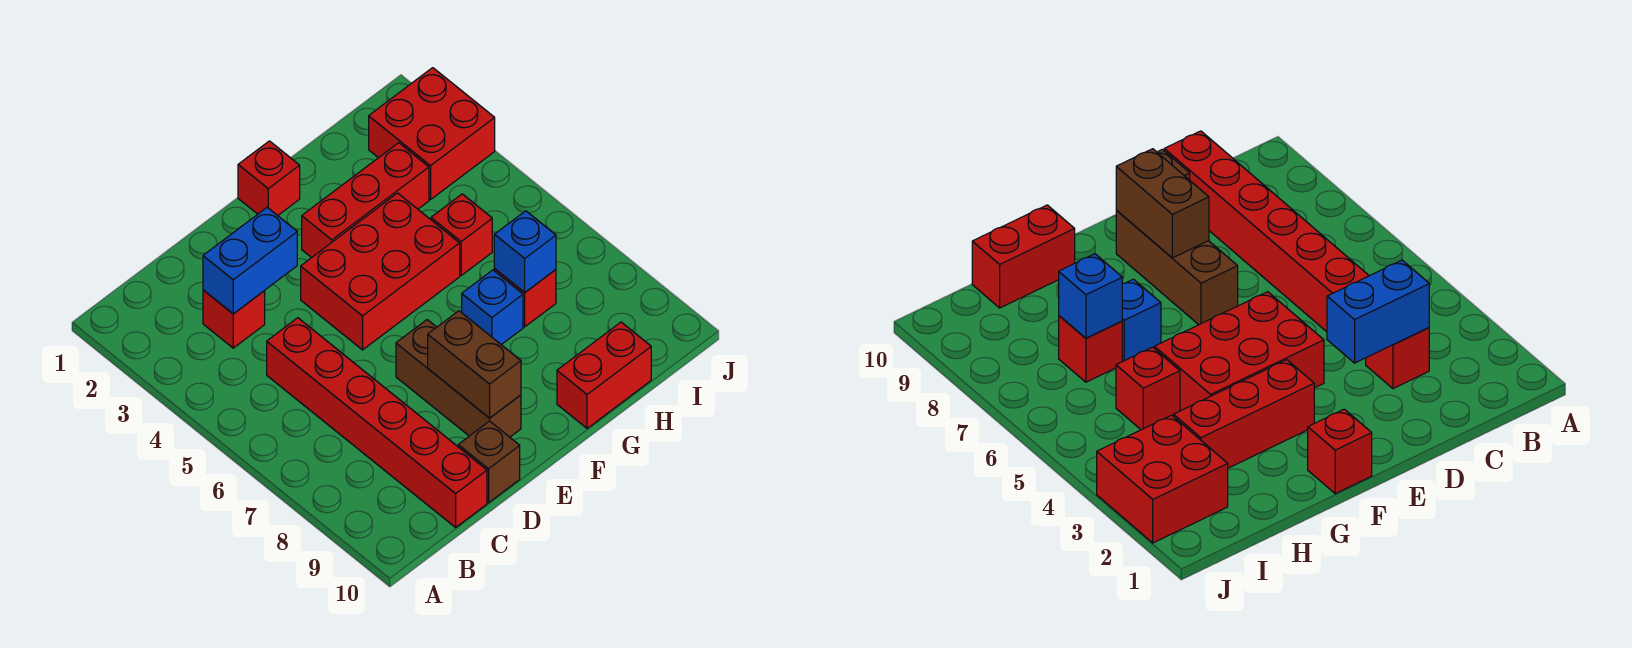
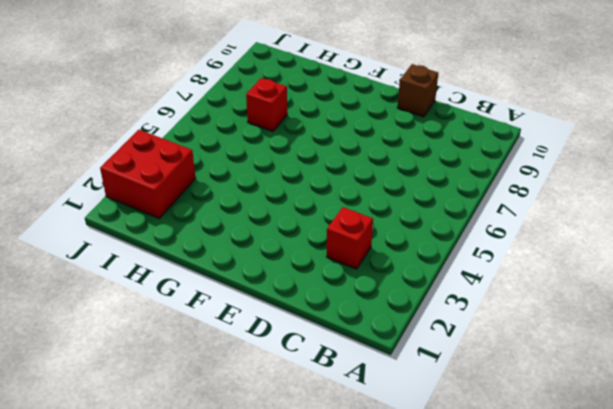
none -> red brick C5:C10 level 1
none -> red brick E4:G5 level 1
none -> brown brick E7:E9 level 1

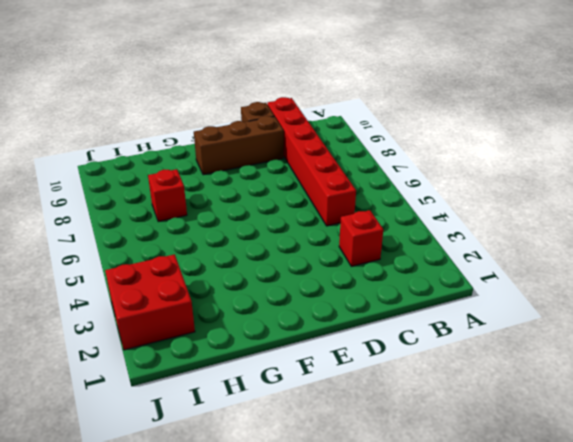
brown brick D9:F9 level 1 -> brown brick E7:E9 level 1
none -> red brick E4:G5 level 1
none -> red brick F1 level 1
none -> red brick F3:H3 level 1

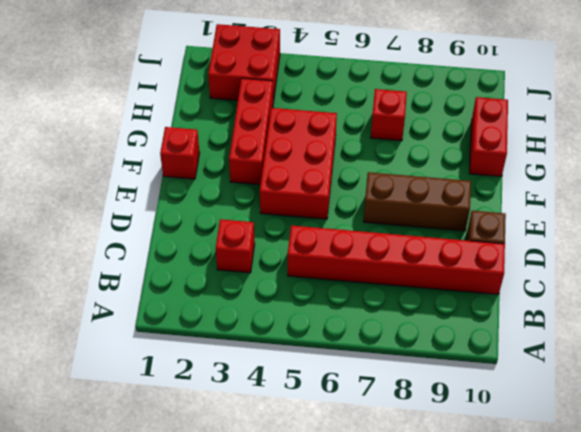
none -> blue brick G7 level 1
none -> red brick H5 level 1
none -> blue brick C3:D3 level 2

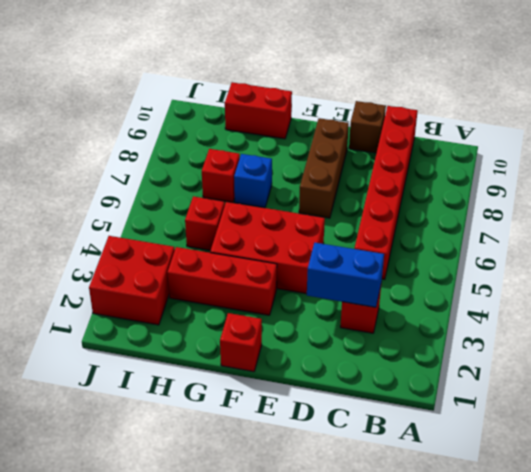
none -> brown brick E8:E9 level 2
none -> blue brick H7 level 2

